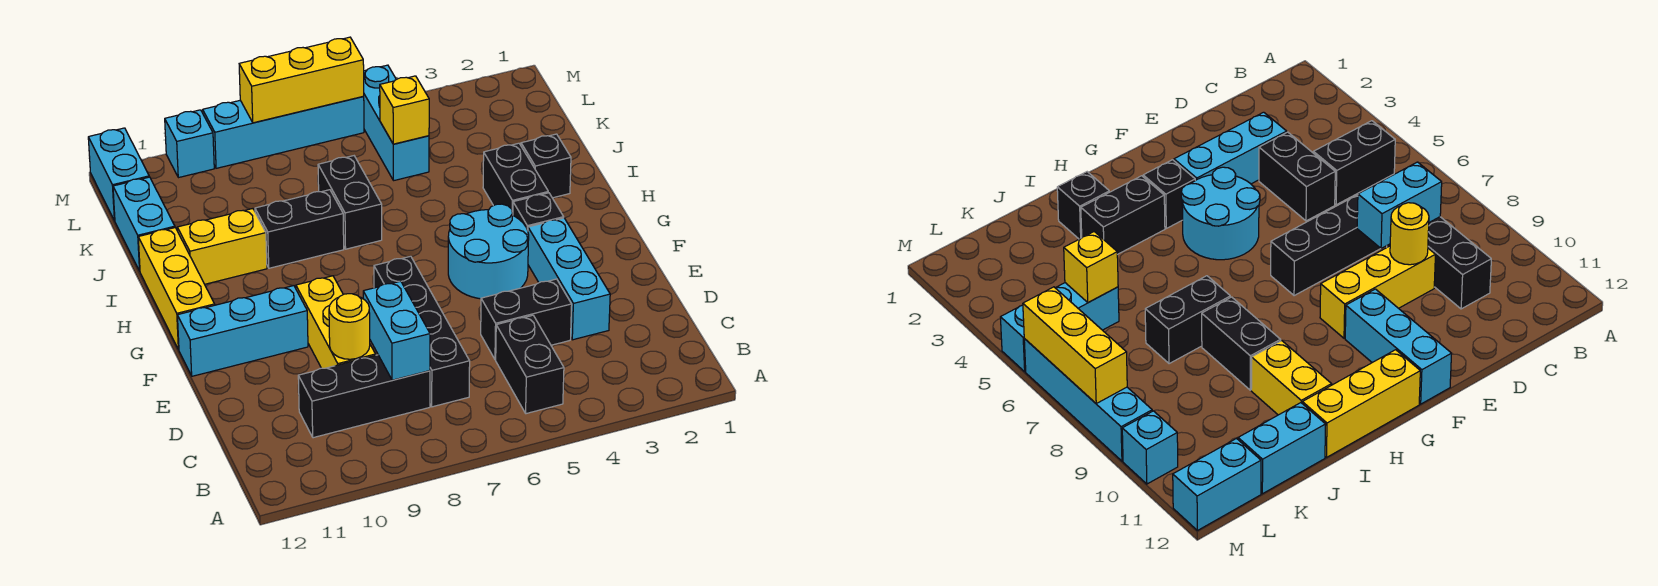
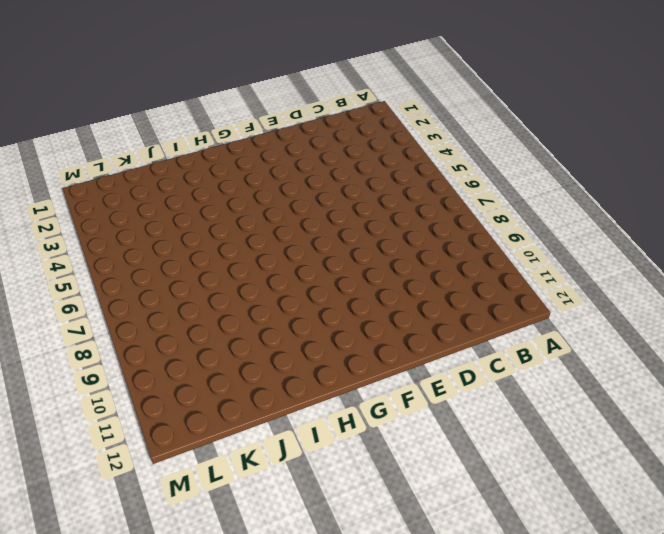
none -> black brick B5:C5 level 1
none -> black brick C7:F7 level 1
none -> black brick C8:C10 level 1

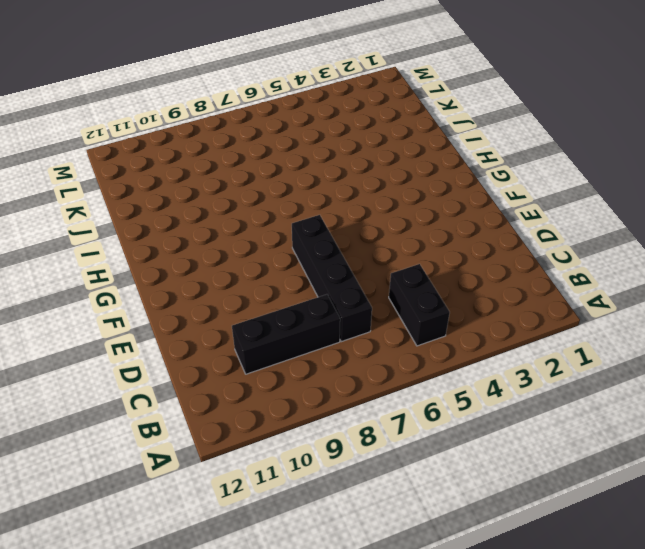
none -> cyan brick D3:F3 level 1
none -> black brick D4:D5 level 1
none -> yellow brick D9:F9 level 1

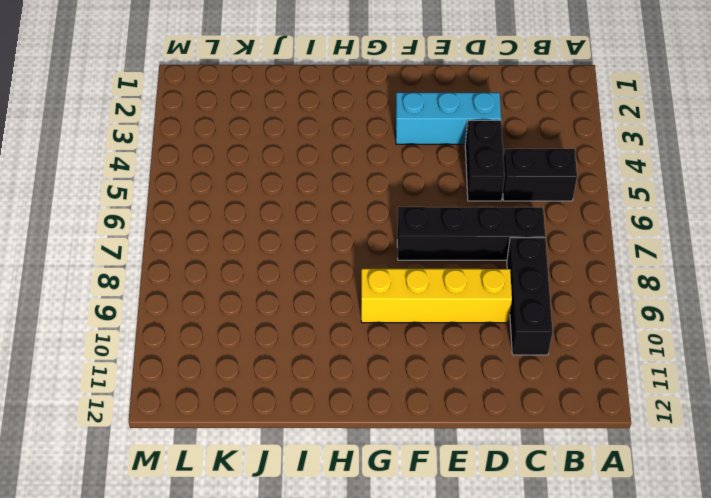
yellow brick D9:G9 level 1 -> yellow brick D9:F9 level 1
none -> cyan round brick F4:G5 level 1
none -> cyan brick F10:F12 level 1
none -> black brick G3 level 1

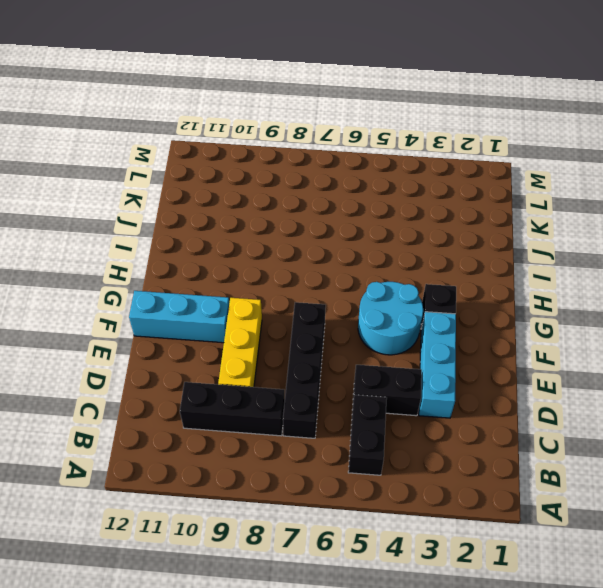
none -> yellow brick G12:I12 level 1
none -> black brick H3:I3 level 1
none -> black brick I2 level 1

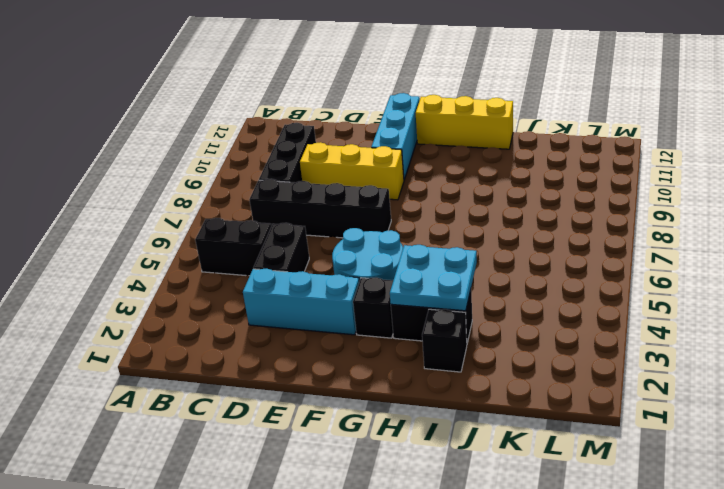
cyan plate H3:I4 level 2 -> none
none -> black brick I7:J7 level 1
none -> black brick I8:I9 level 1
none -> yellow brick I10:I11 level 1

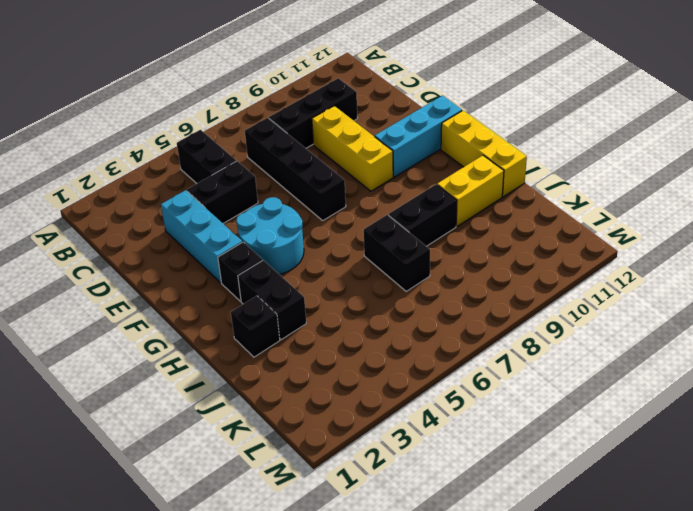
none -> cyan brick J12:K12 level 1
none -> cyan brick K5:M5 level 1
none -> cyan brick L12:M12 level 1

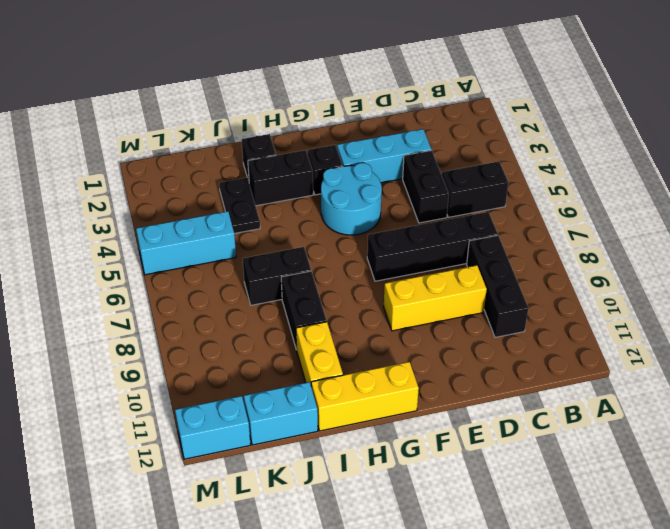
black plate J3:J4 level 1 -> none
none -> cyan brick F10:F12 level 1
none -> cyan brick M6:M9 level 1
none -> cyan brick M10 level 1

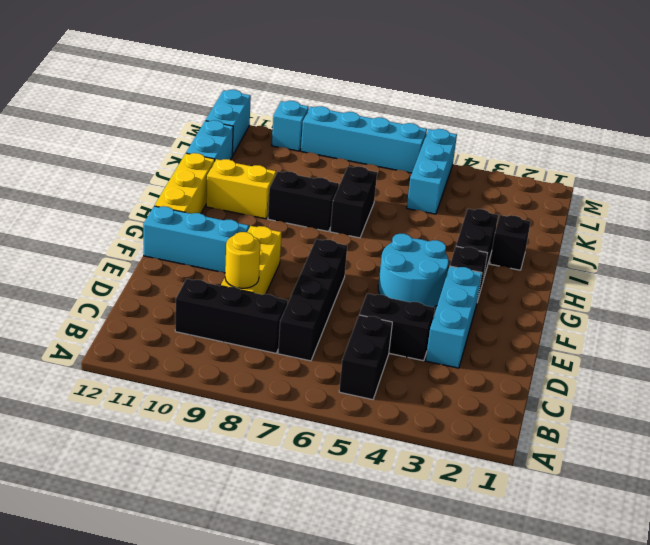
none -> cyan brick C8:D8 level 2
none -> yellow brick K5 level 2
none -> yellow brick M6:M8 level 2

